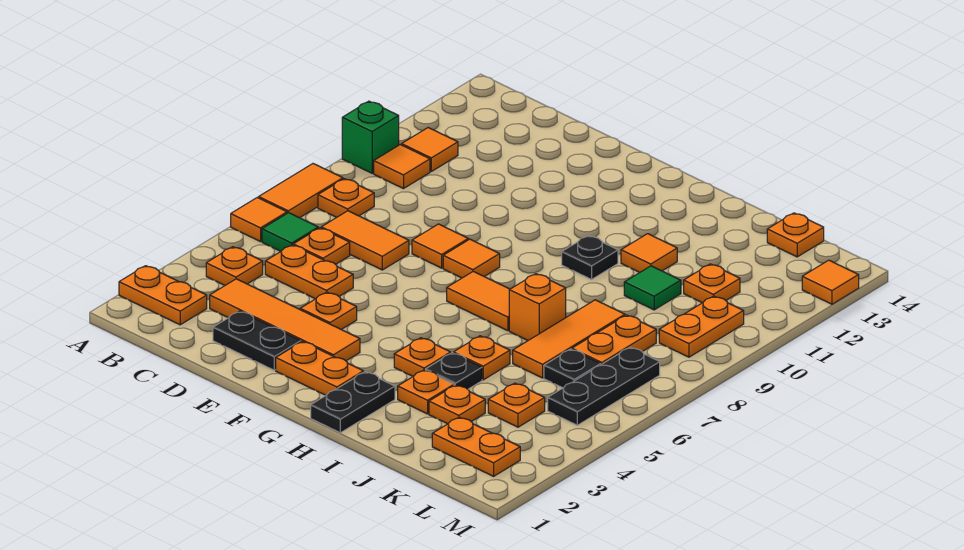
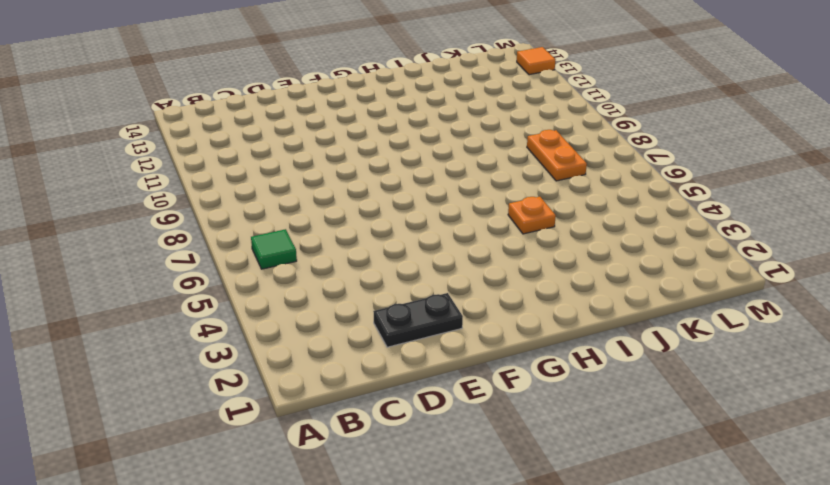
none -> orange plate A2:B2 level 1
none -> orange tile A6 level 1
none -> orange tile A7:A8 level 1
none -> green brick A10 level 1

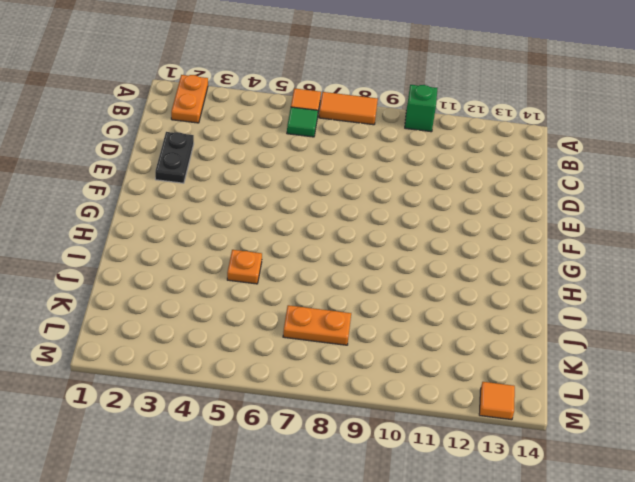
none -> orange plate B4 level 1
none -> orange plate B8 level 1
none -> orange tile B10 level 1
none -> orange tile B11 level 1

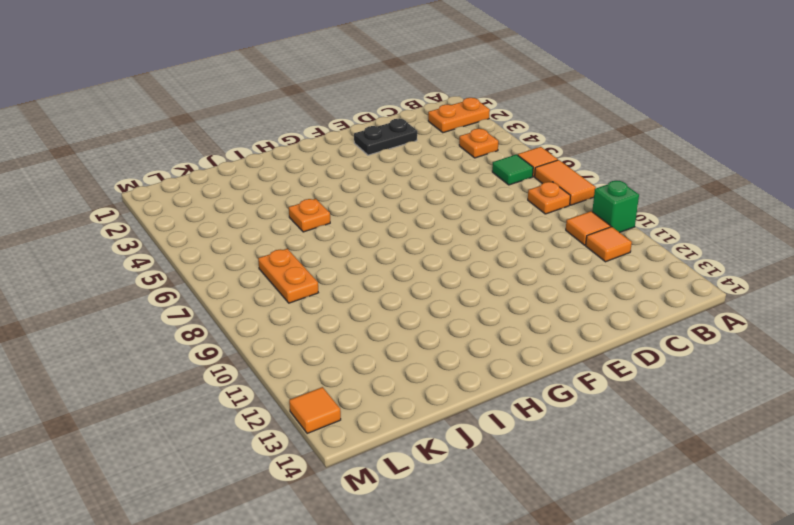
none -> orange tile C3:F3 level 1
none -> orange plate C5:D5 level 1
none -> orange plate C6 level 1
none -> orange tile C7:D7 level 1

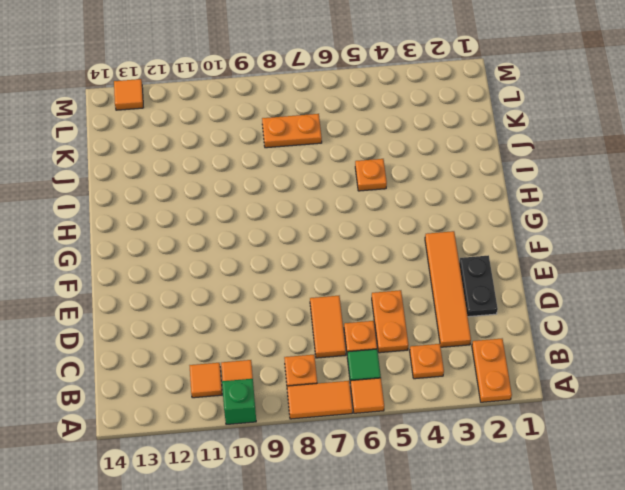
none -> orange plate E4 level 1
none -> orange tile E8 level 1
none -> orange plate F2:G2 level 1
none -> orange tile F8 level 1

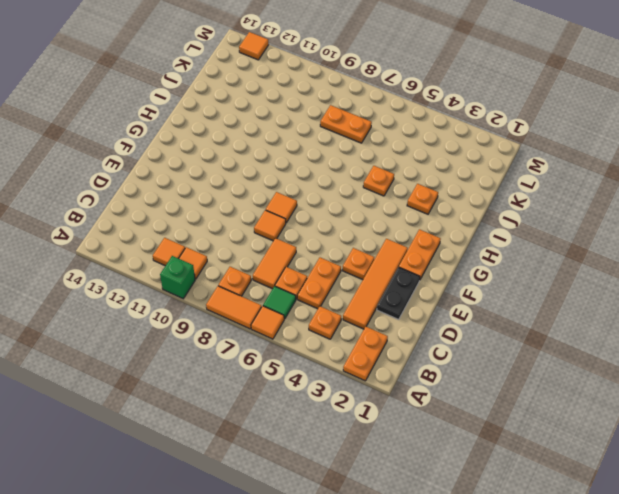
none -> orange tile G7:H7 level 1
none -> black plate H1:H2 level 1
none -> orange plate H4 level 1
none -> black plate H10 level 1

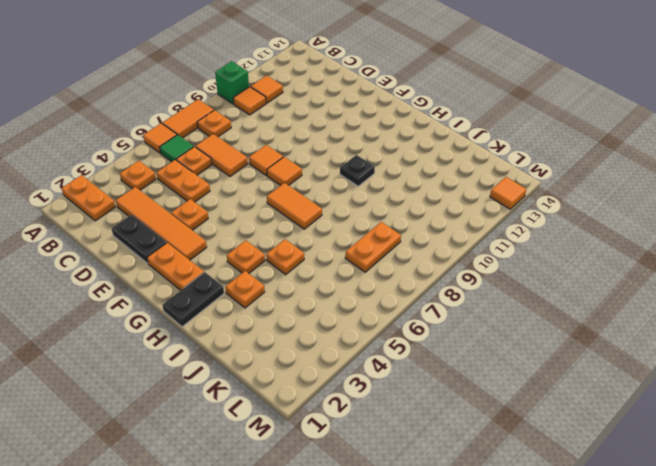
none -> black plate I4 level 1
none -> orange brick I7 level 1
none -> orange tile I11 level 1
none -> orange plate J3 level 1

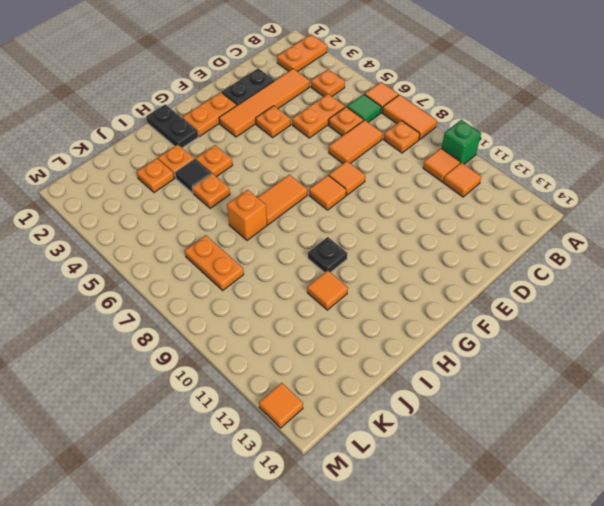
black tile I4 level 1 -> black plate I4 level 1
none -> orange tile J6:J8 level 1
none -> green tile J10 level 1
none -> orange plate K2:L2 level 1
none -> orange plate K4 level 1

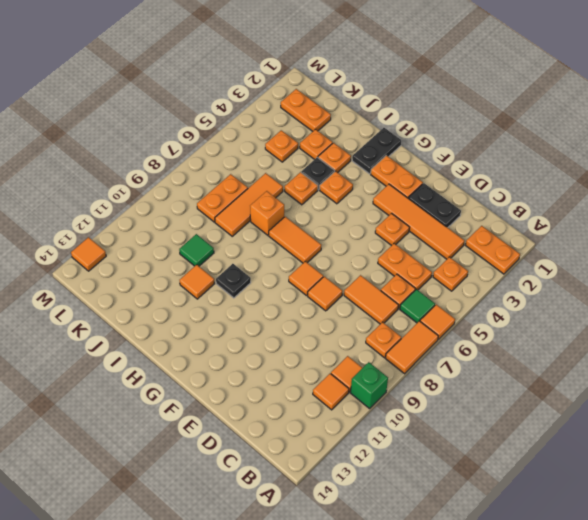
none -> black plate K6 level 1
none -> orange plate K11 level 1
none -> orange plate K14 level 1
none -> black plate L5:L7 level 1

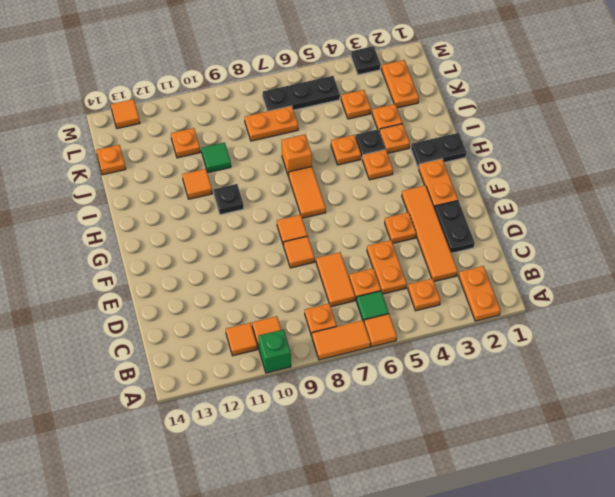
black plate M3 level 1 -> black plate K6 level 1
none -> orange tile J6:J8 level 1
none -> orange plate L9:L10 level 1

